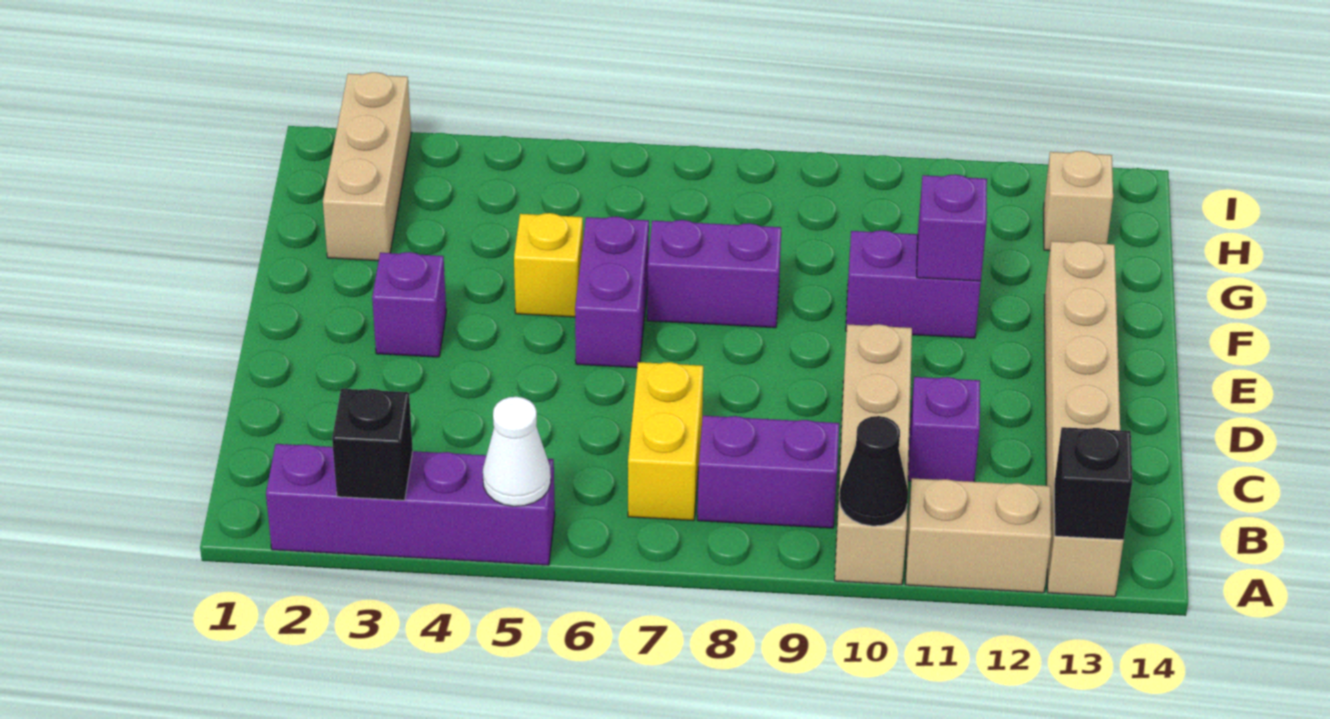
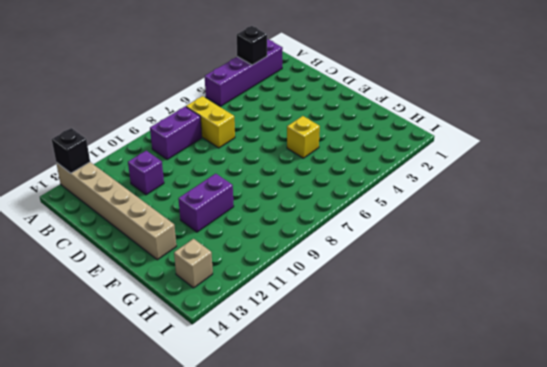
none -> tan brick A10:D10 level 1
none -> tan brick A11:A12 level 1
none -> purple brick E3 level 1

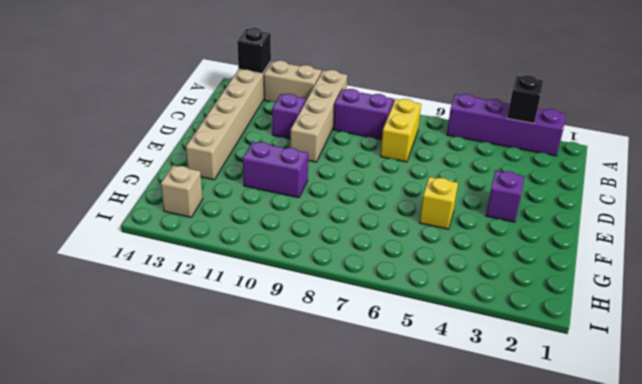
none -> purple brick E6:F6 level 1
none -> purple brick F7:F8 level 1
none -> tan brick G2:I2 level 1

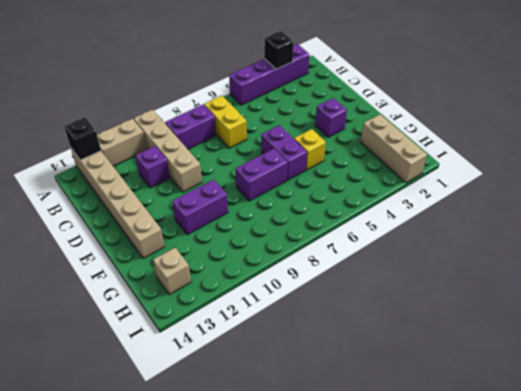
none -> white cone A5 level 2
none -> black cone A10 level 2
none -> purple brick F11 level 2

